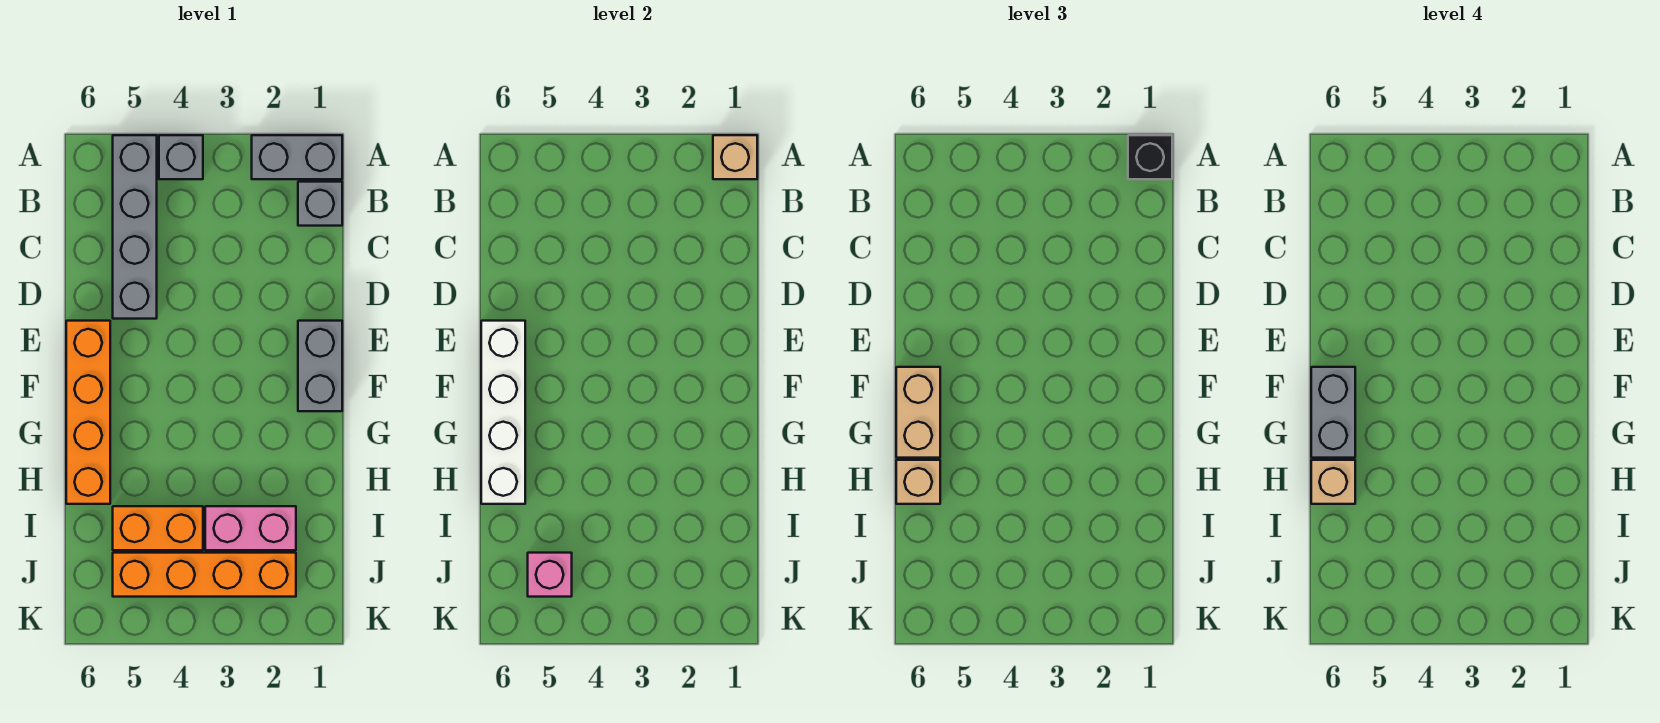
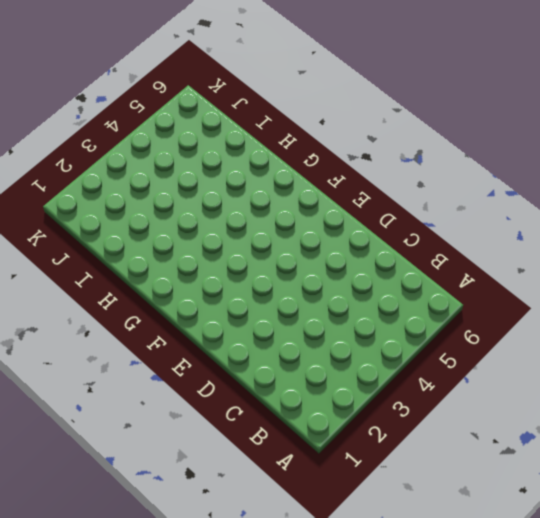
none -> grey brick A1:A2 level 1
none -> grey brick A4 level 1
none -> grey brick A5:D5 level 1

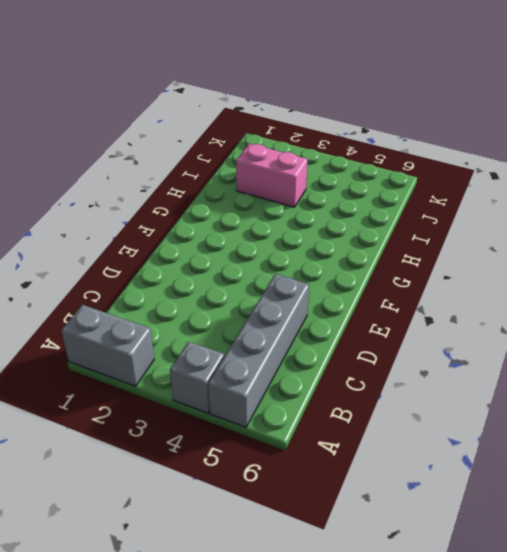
none -> grey brick B1 level 1
none -> grey brick E1:F1 level 1
none -> orange brick E6:H6 level 1

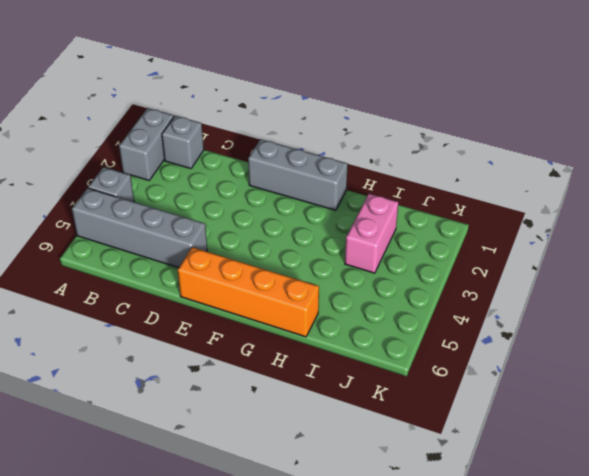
grey brick E1:G1 level 1 -> grey brick E1:F1 level 1
none -> orange brick I4:I5 level 1
none -> orange brick J2:J5 level 1
none -> tan brick A1 level 2

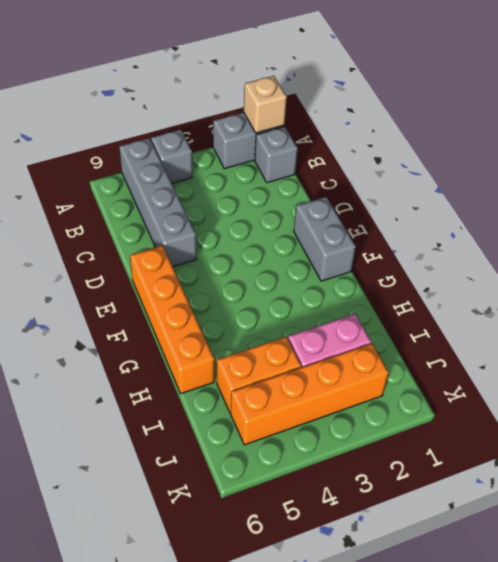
none -> white brick E6:H6 level 2
none -> pink brick J5 level 2
none -> black brick A1 level 3

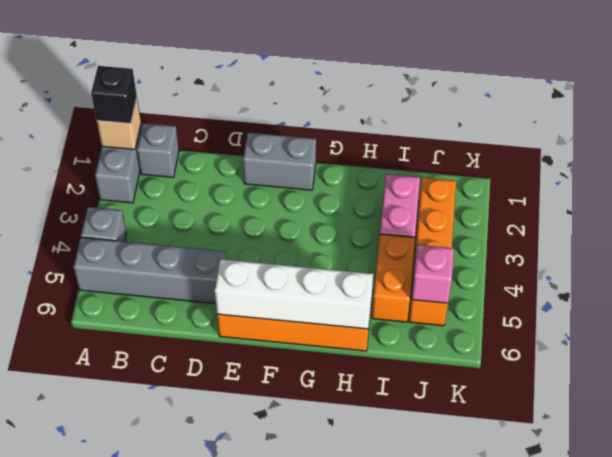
none -> tan brick F6:G6 level 3
none -> tan brick H6 level 3
none -> grey brick F6:G6 level 4

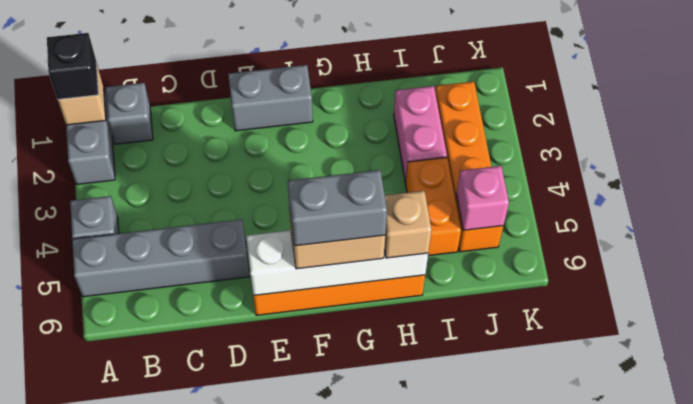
none -> tan brick H6 level 4

